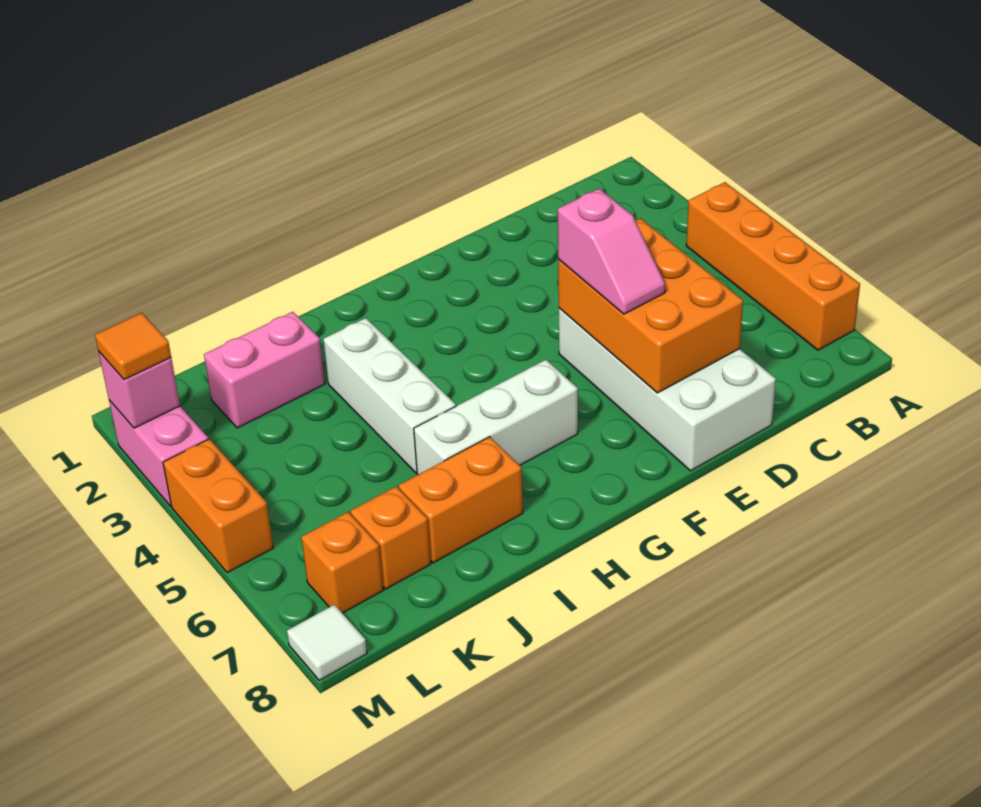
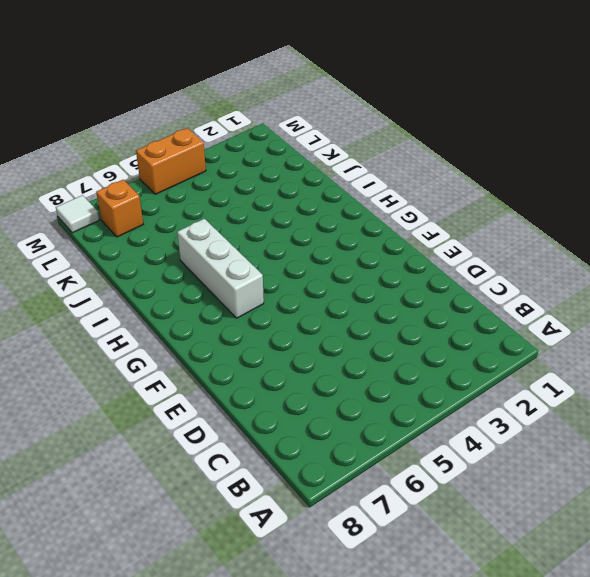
none -> orange brick A4:A7 level 1
none -> white brick D5:E8 level 1
none -> white brick I3:I5 level 1

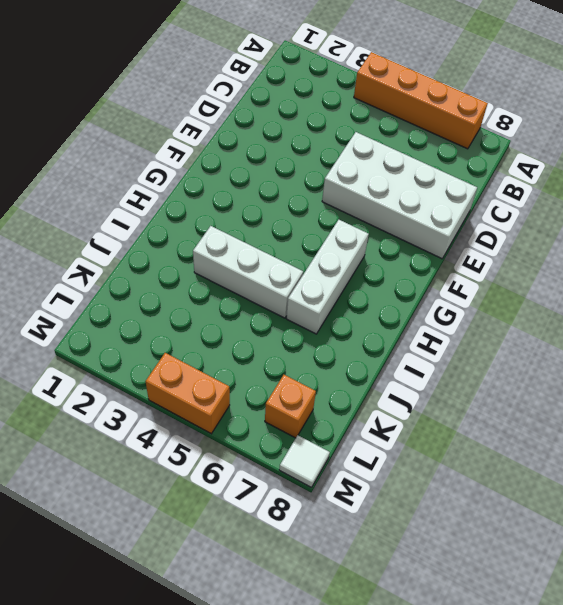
none -> orange brick I7:J7 level 1
none -> pink brick J2:K2 level 1
none -> orange brick K7 level 1

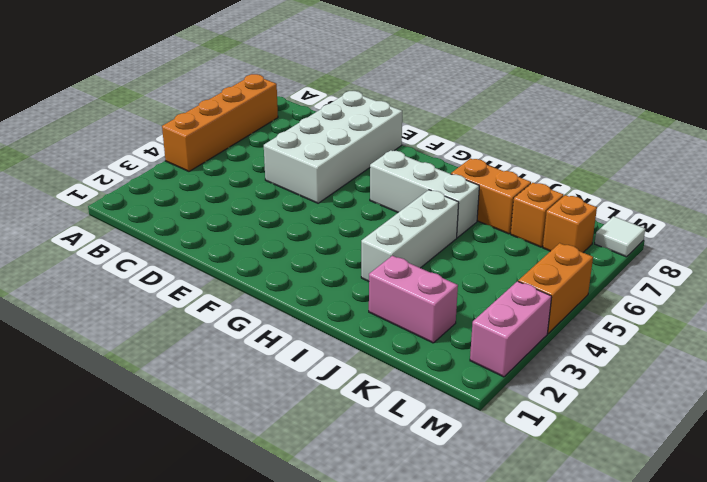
none -> orange brick D5:E7 level 2
none -> pink brick M2 level 2
none -> pink slope E5:E6 level 3 top 5

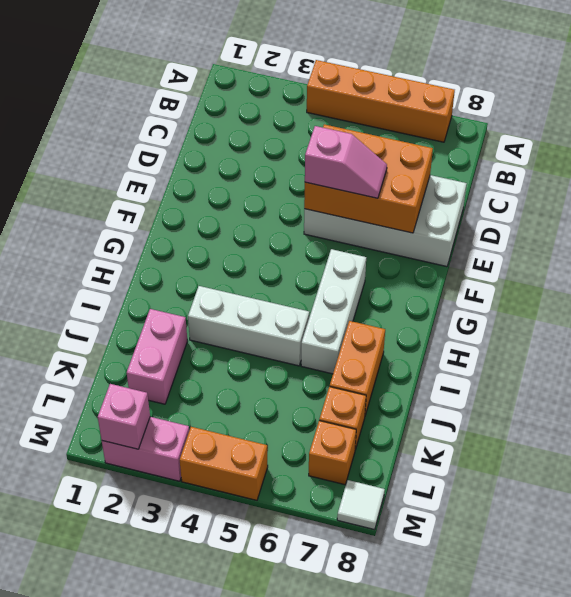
none -> orange tile M2 level 3

